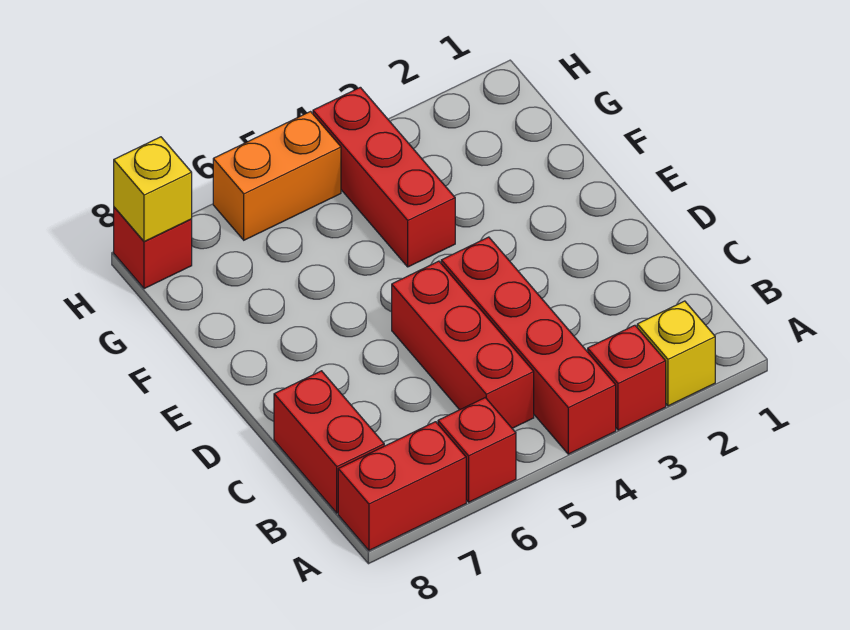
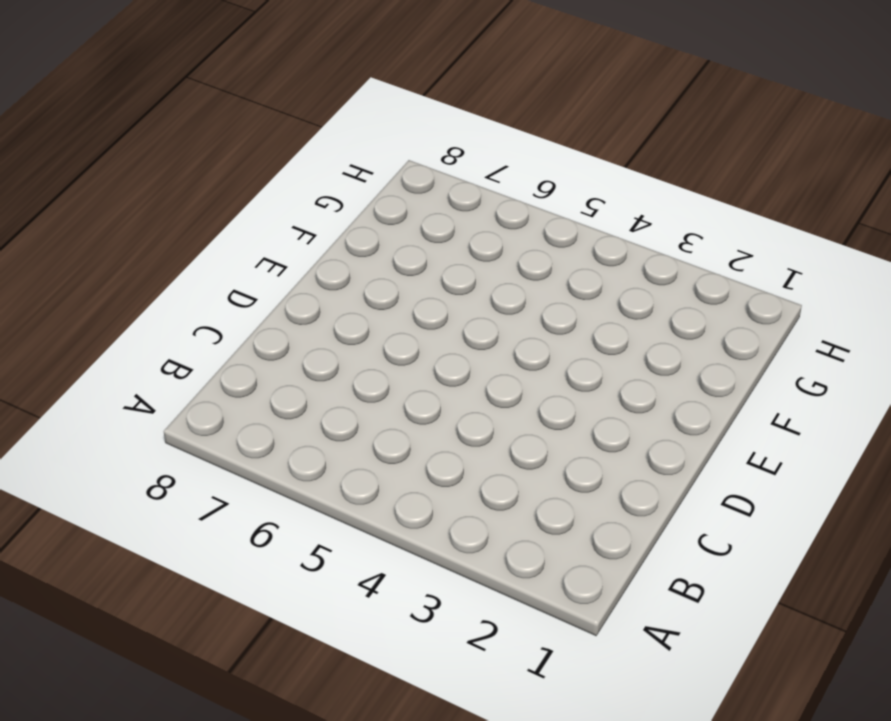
none -> yellow brick A2 level 1
none -> red brick A3 level 1

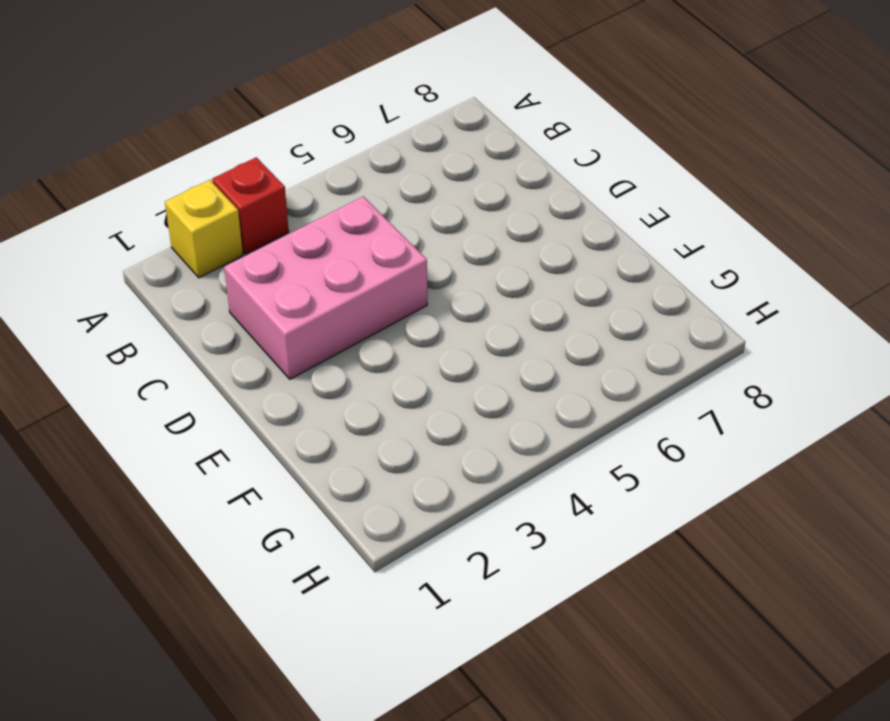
pink brick C2:D4 level 1 -> red brick A4:D4 level 1
none -> red brick A6 level 1
none -> red brick A7:A8 level 1

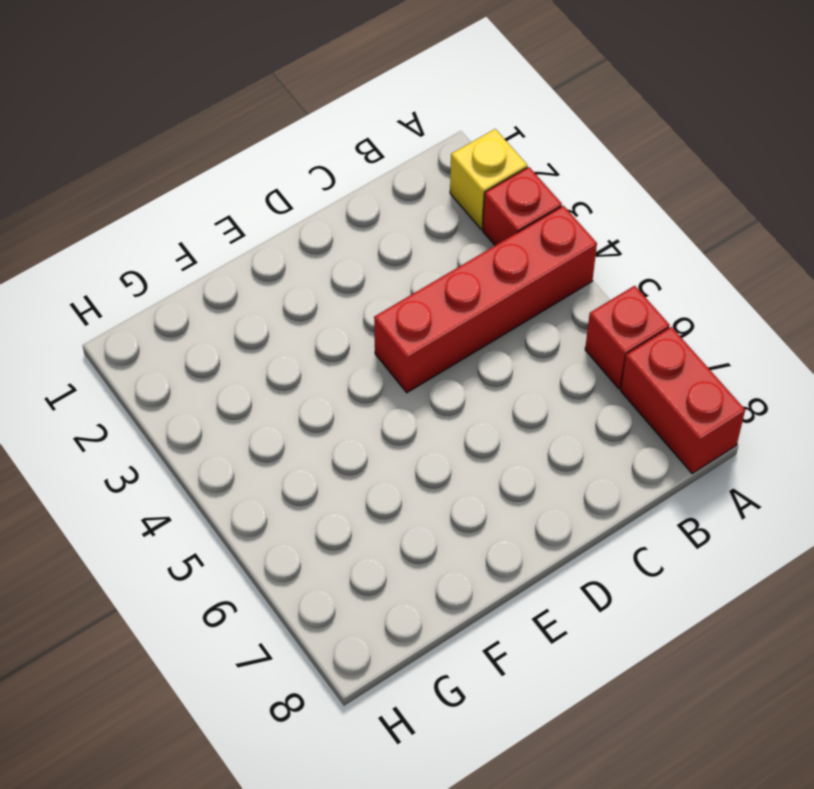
none -> red brick B5:D5 level 1
none -> red brick B8:C8 level 1

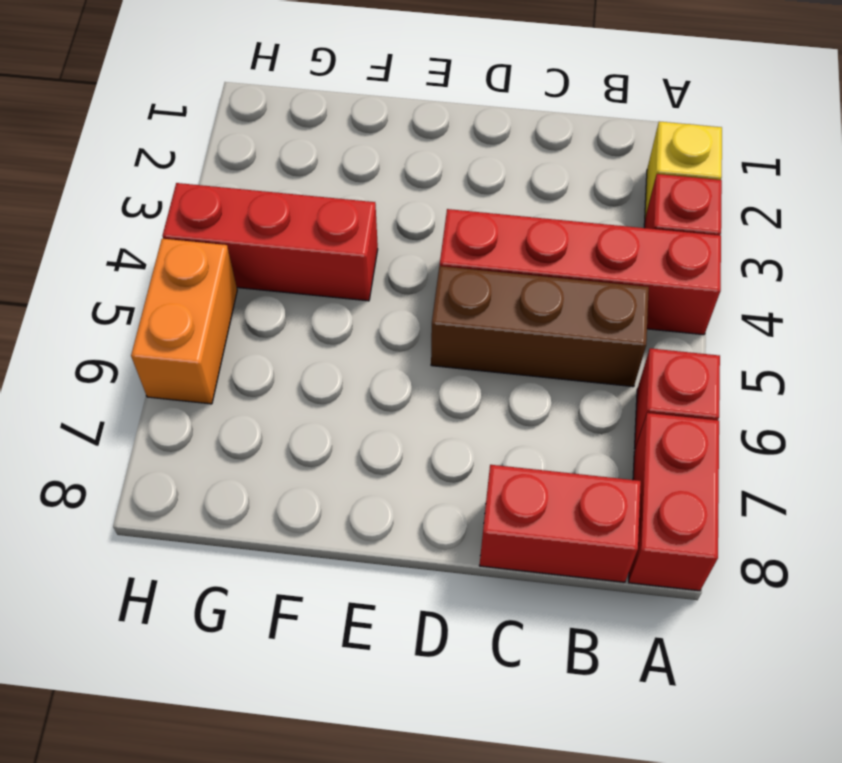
brown brick B5:D5 level 1 -> red brick B5:D5 level 1
none -> red brick H8 level 1
none -> yellow brick H8 level 2

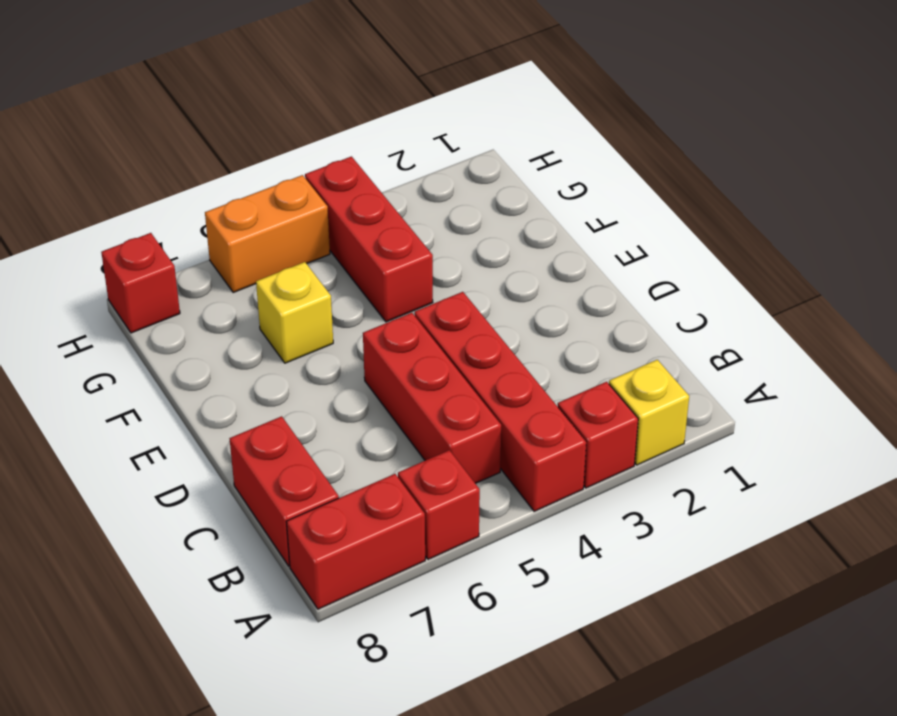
yellow brick F6 level 1 -> yellow brick H8 level 2

